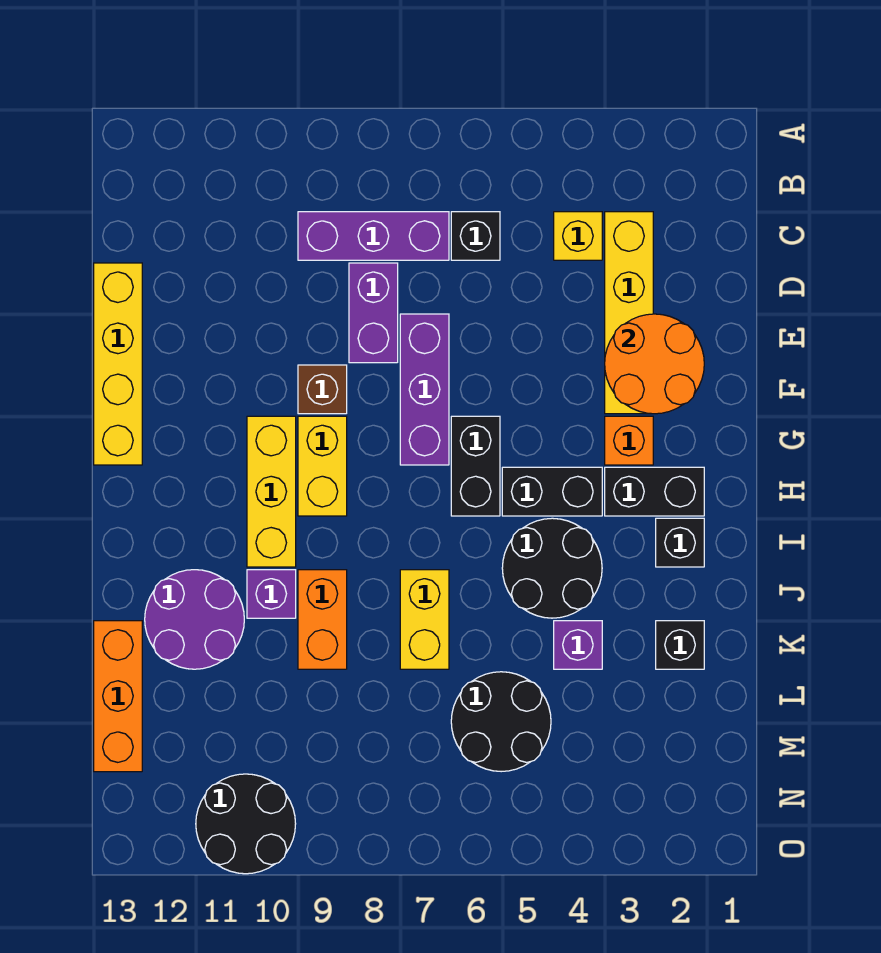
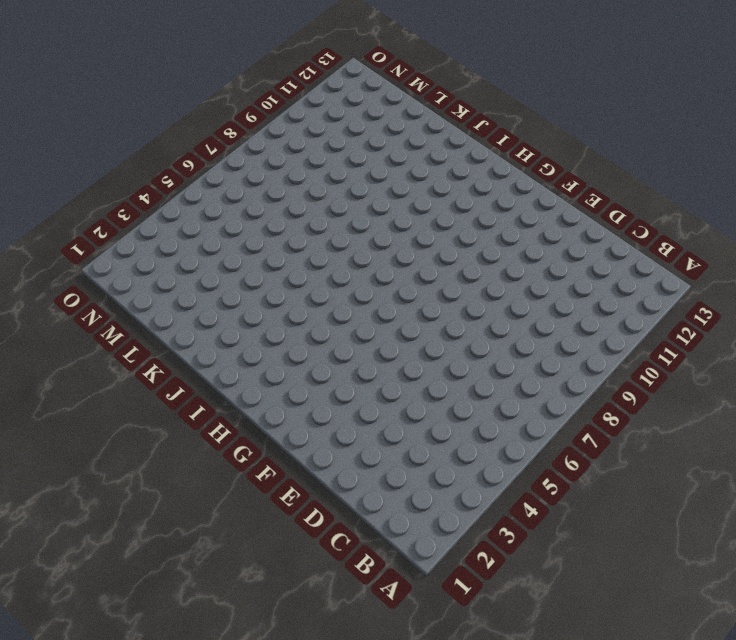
none -> yellow brick C3:F3 level 1
none -> yellow brick C4 level 1
none -> black brick C6 level 1

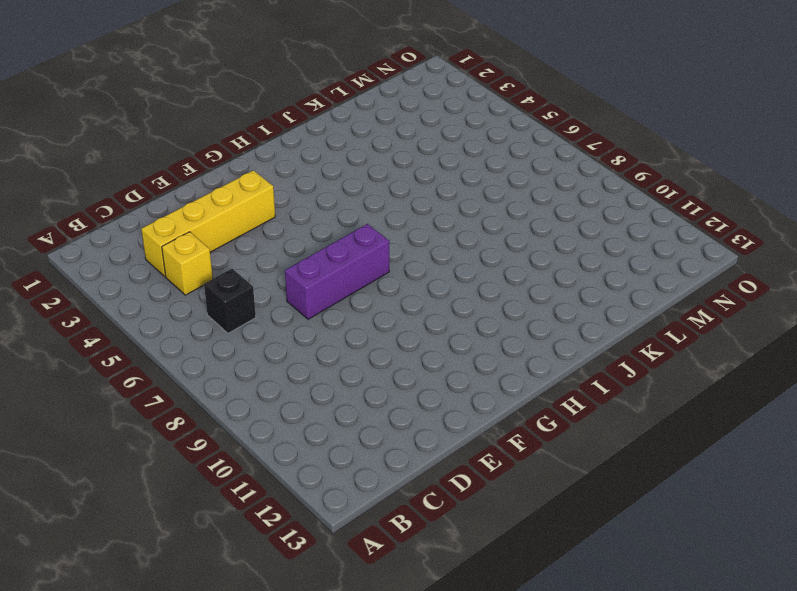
none -> purple brick C7:C9 level 1
none -> purple brick D8:E8 level 1
none -> yellow brick D13:G13 level 1

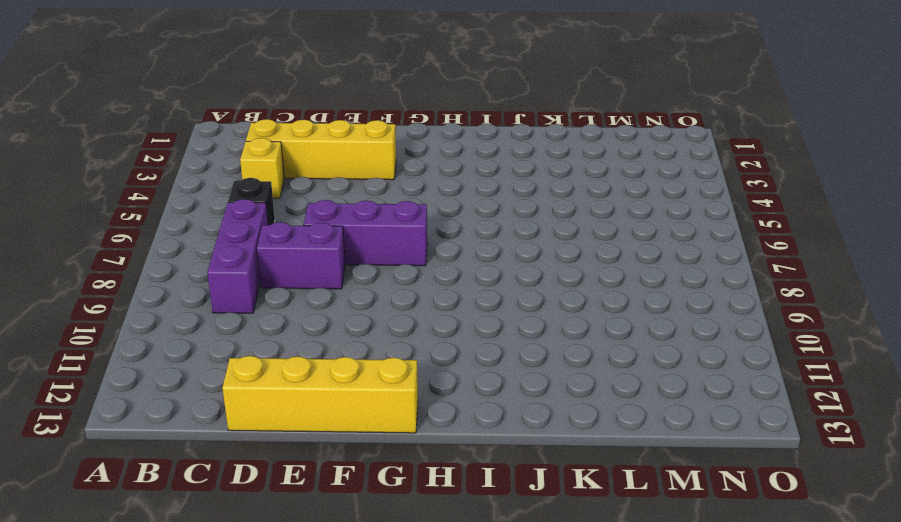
none -> brown brick F9 level 1
none -> orange brick G3 level 1
none -> black brick G6:H6 level 1

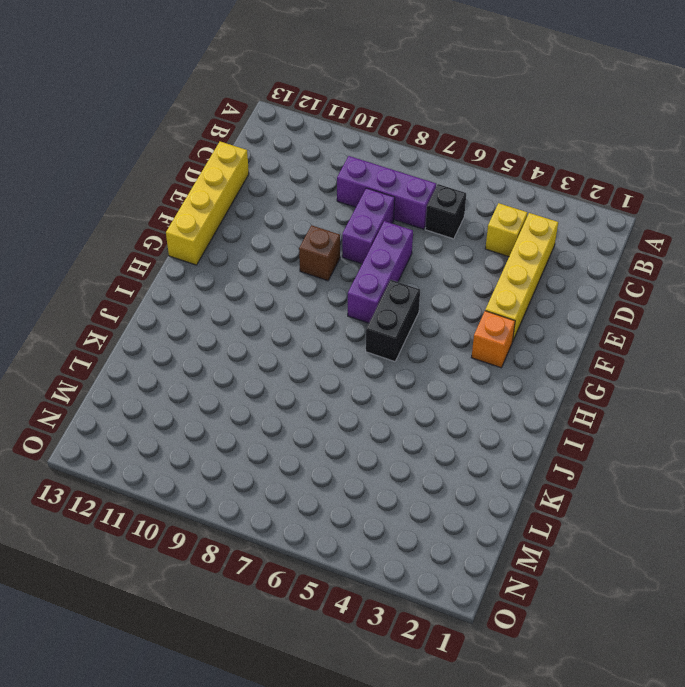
none -> yellow brick G9:H9 level 1
none -> yellow brick G10:I10 level 1
none -> black brick H2:H3 level 1

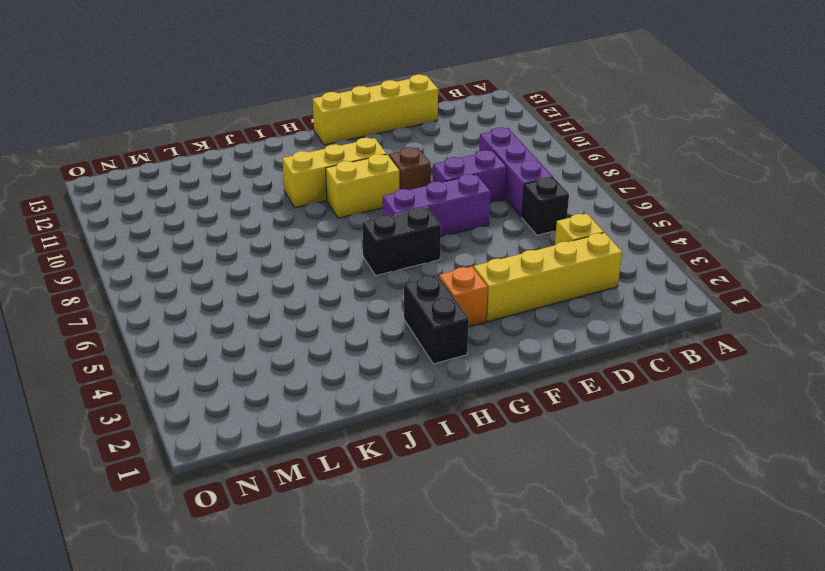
none -> black brick H4:H5 level 1
none -> black brick I2 level 1
none -> black round brick I4:J5 level 1

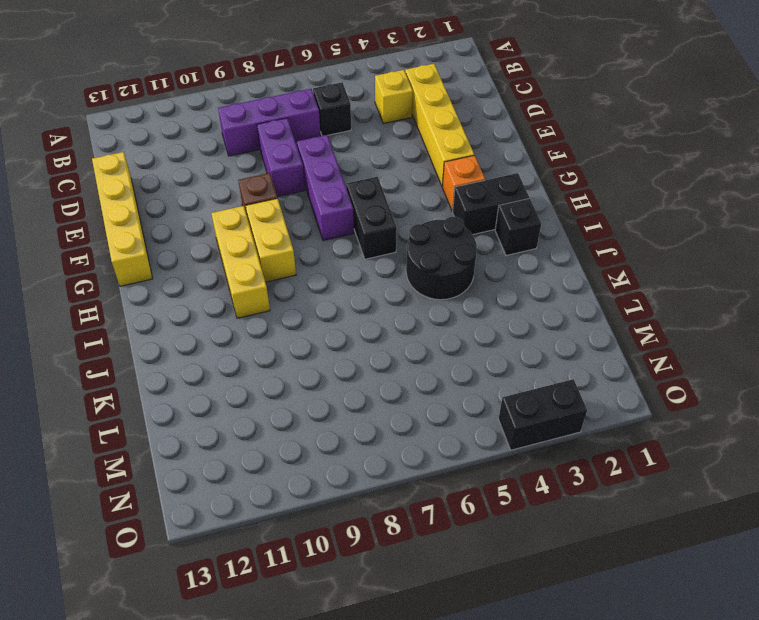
black brick O3:O4 level 1 -> black brick H4:H5 level 1
none -> yellow brick J7:K7 level 1
none -> orange brick J9:K9 level 1
none -> purple brick J10 level 1

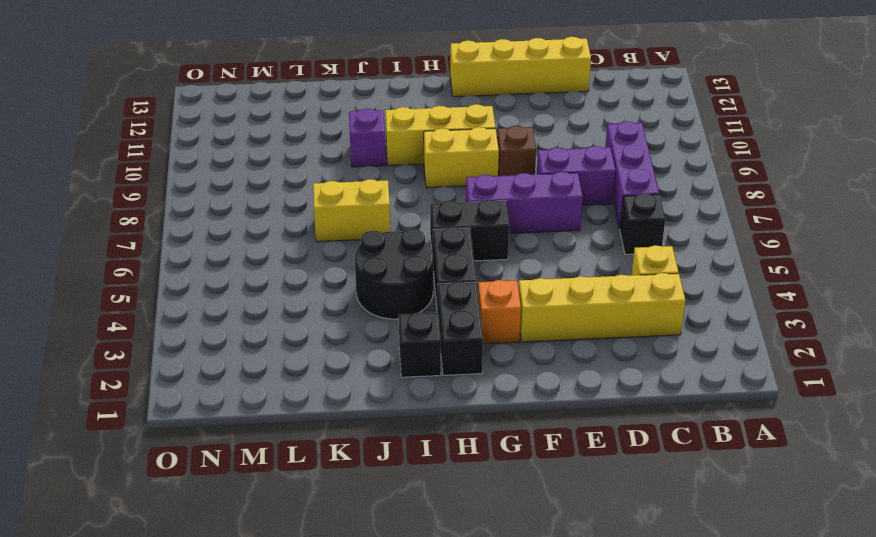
none -> orange brick J9:K9 level 1
none -> purple round brick J11:K12 level 1
none -> black brick K2 level 1

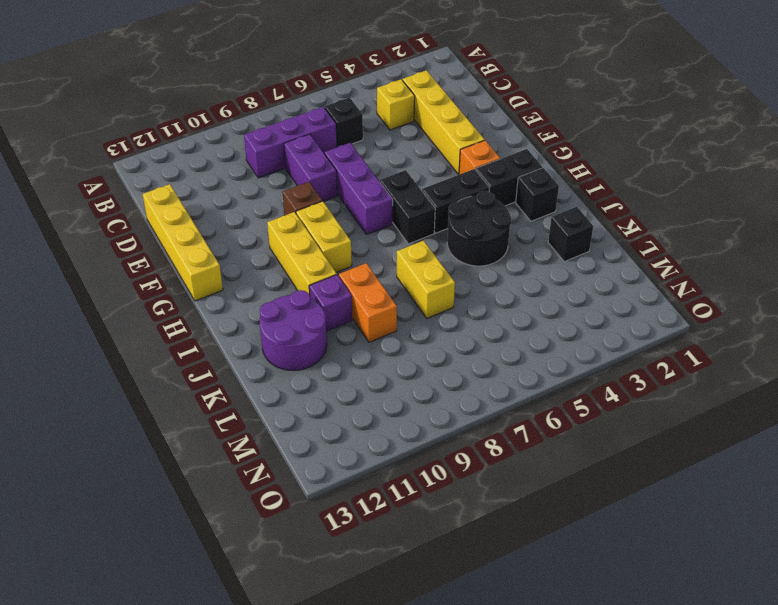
none -> purple brick K4 level 1
none -> orange brick K13:M13 level 1
none -> black round brick L5:M6 level 1

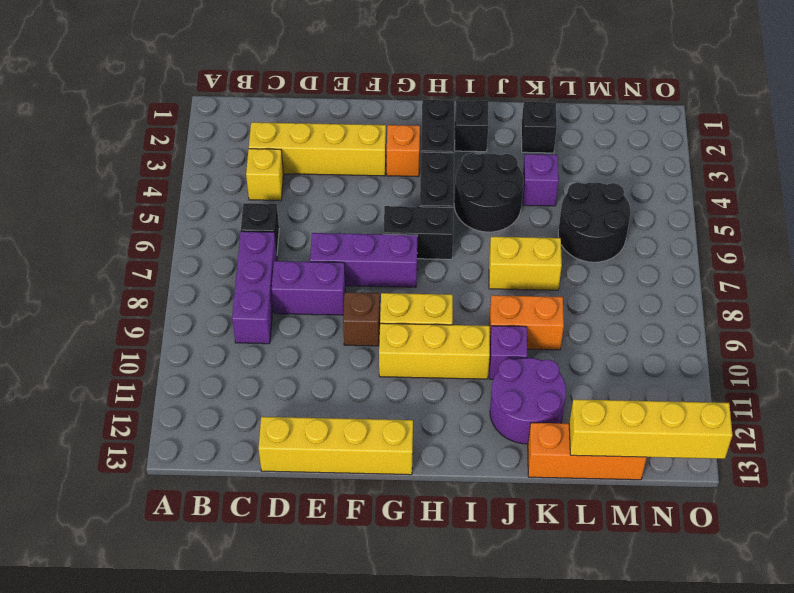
yellow brick L13:O13 level 2 -> none
none -> black round brick N10:O11 level 1
none -> orange round brick E2:F3 level 2

